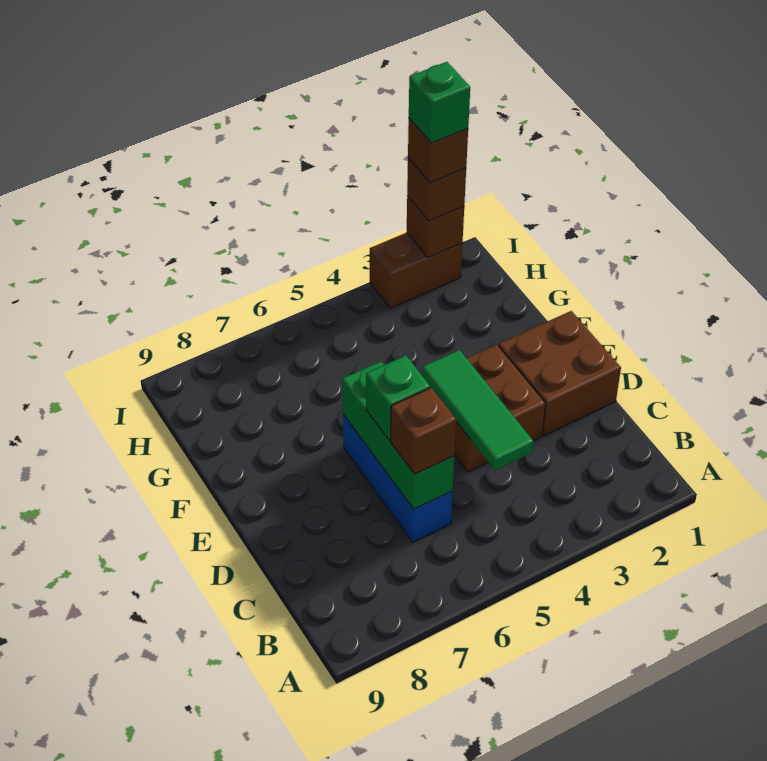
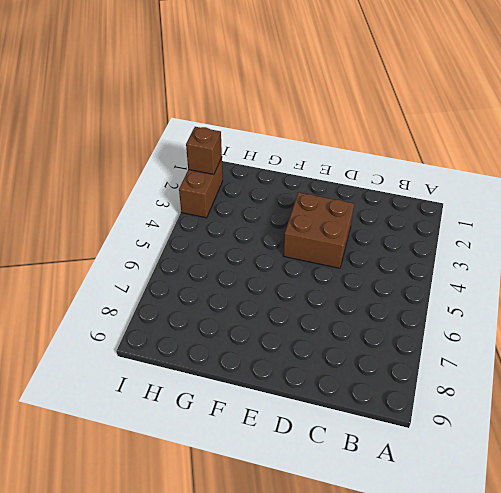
none -> blue brick C6:E6 level 1
none -> brown brick D1:E2 level 1
none -> green tile C4:E4 level 2

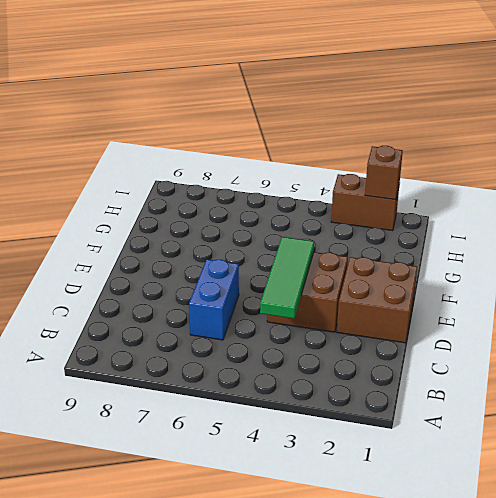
blue brick C6:D6 level 1 -> blue brick C6:E6 level 1
none -> green brick C6:E6 level 2
none -> brown brick C6 level 3
none -> green brick D6 level 3

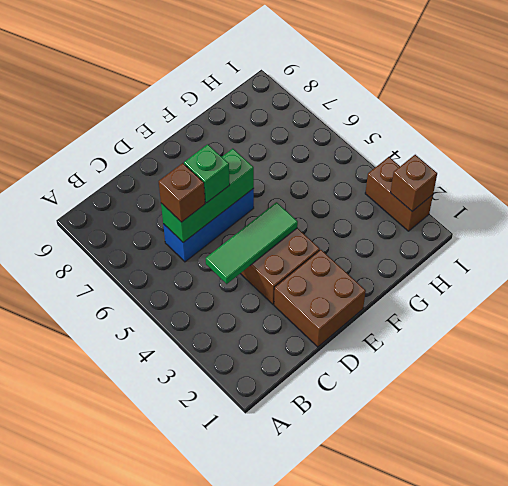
none -> brown brick I2 level 3
none -> brown brick I2 level 4
none -> green brick I2 level 5

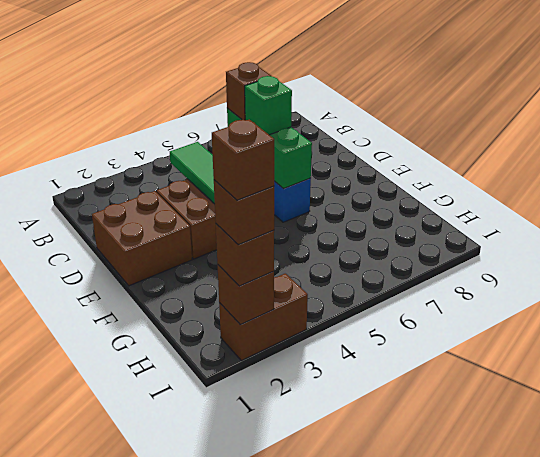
brown brick I2 level 5 -> green brick I2 level 5

